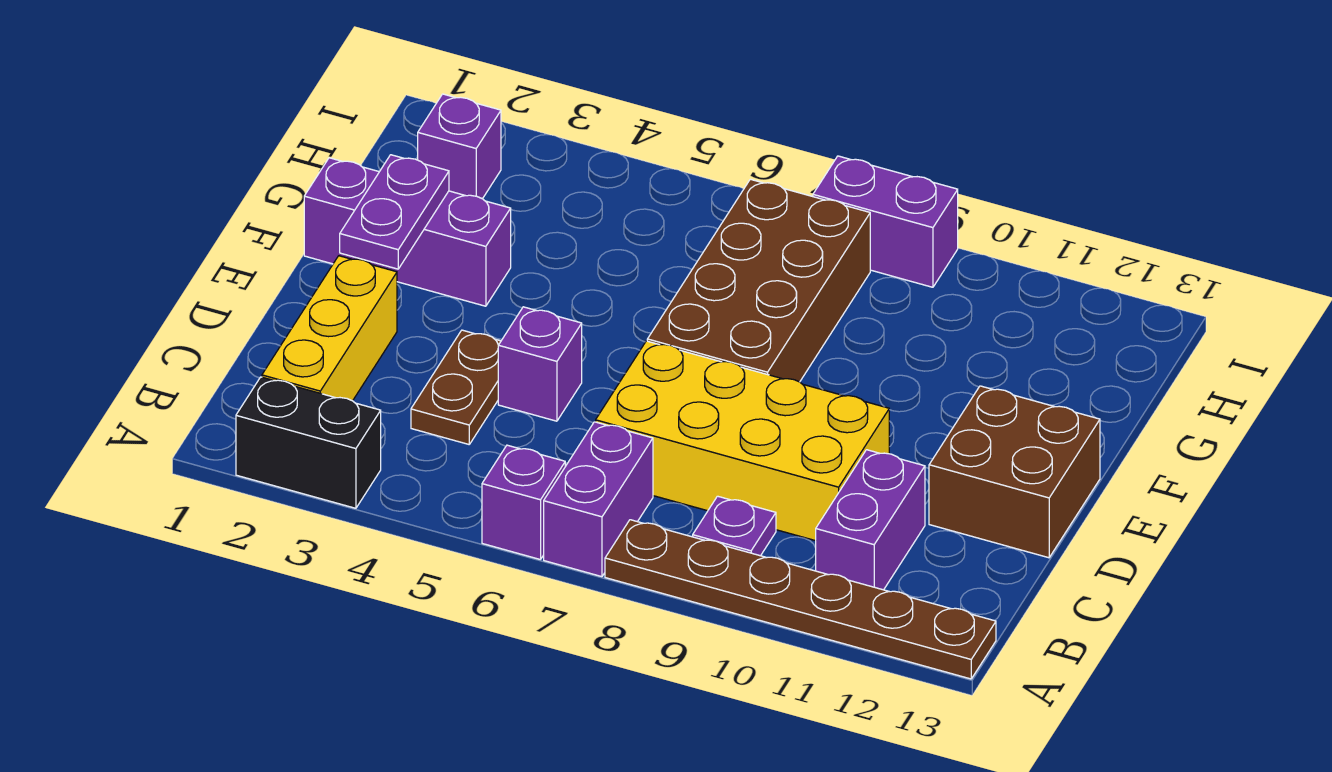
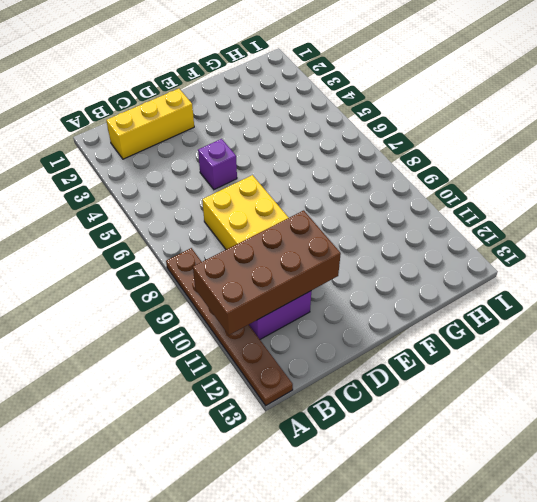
brown brick A10:D11 level 2 -> brown brick E7:H8 level 1
none -> black brick A2:A3 level 1
none -> purple brick A6 level 1
none -> purple brick A7:B7 level 1

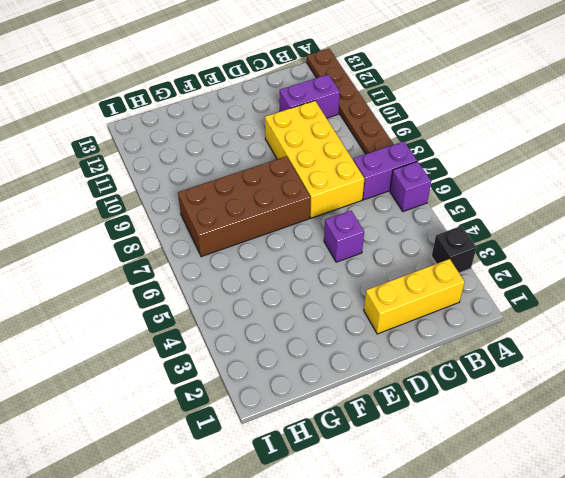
black brick A3 level 1 -> black brick A2:A3 level 1
none -> purple plate B9 level 1
none -> brown plate C4:D4 level 1
none -> brown brick D12:E13 level 1

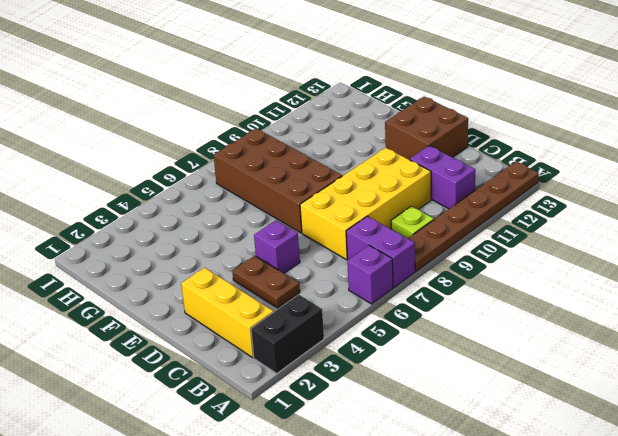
lime plate B9 level 1 -> purple plate B9 level 1
none -> purple brick F1:F3 level 1
none -> purple brick H2 level 1
none -> purple brick I8:I9 level 1

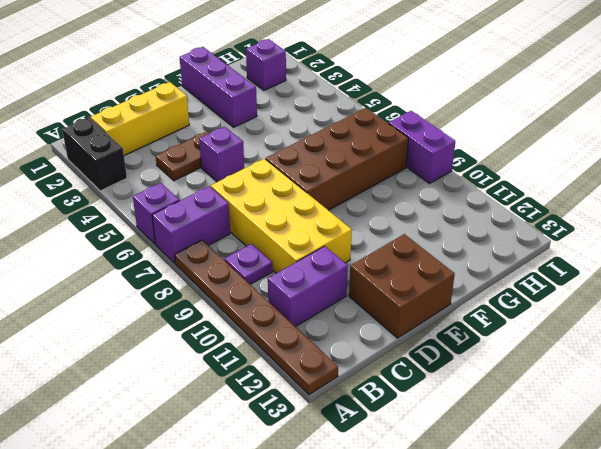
none -> purple plate E2:F2 level 2

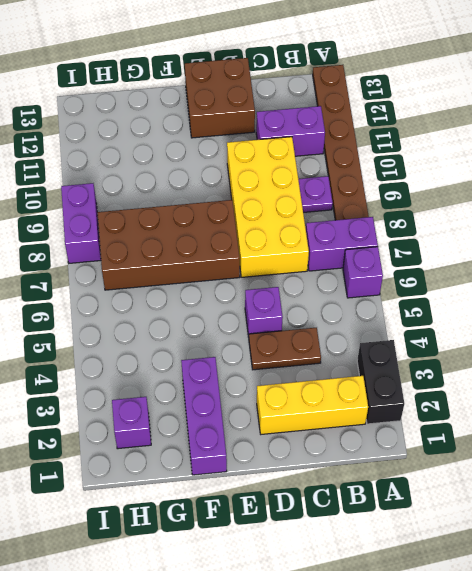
none -> purple plate E2:F2 level 2

